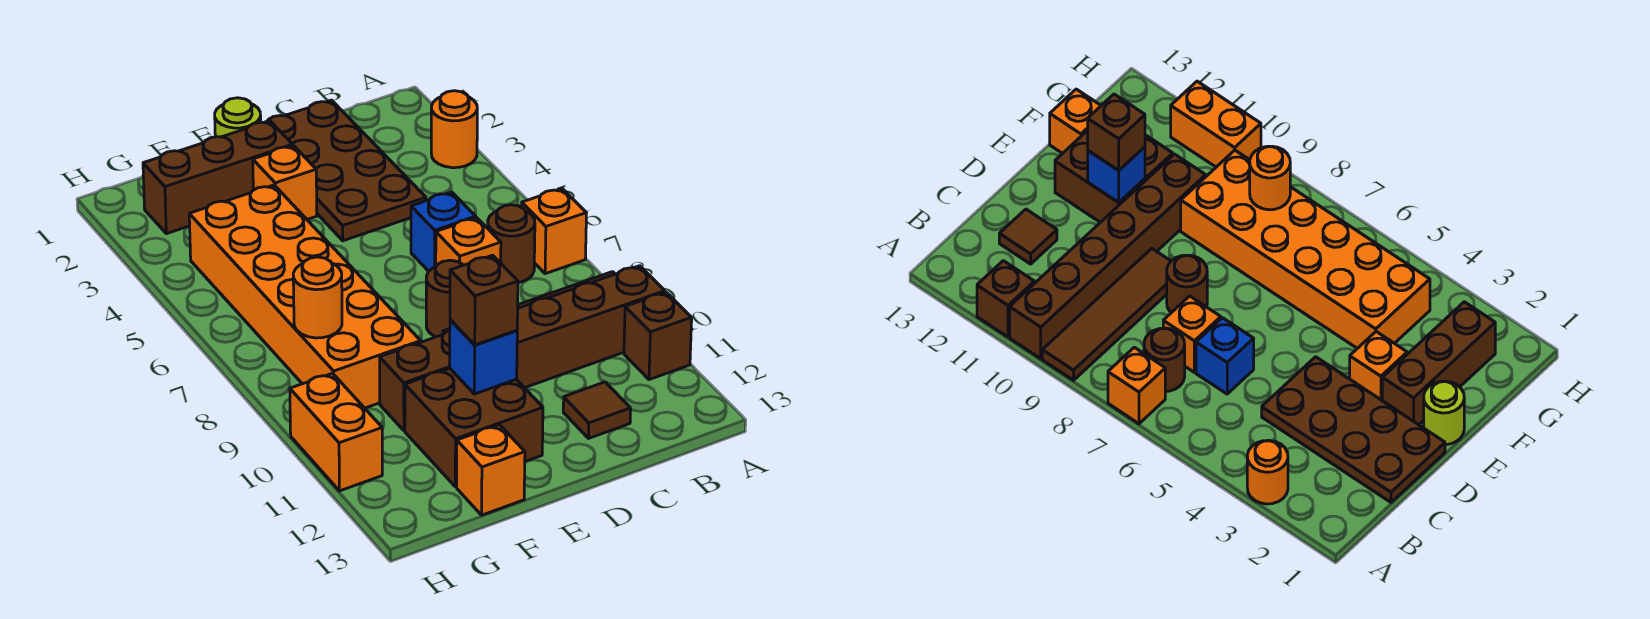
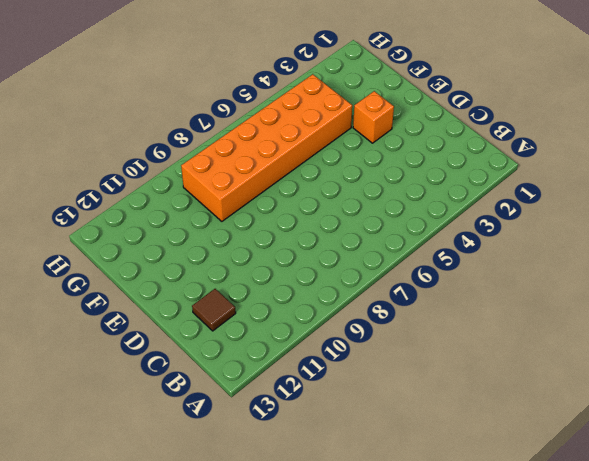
none -> orange round brick A3 level 1
none -> orange brick A7 level 1
none -> brown tile A9:D9 level 1

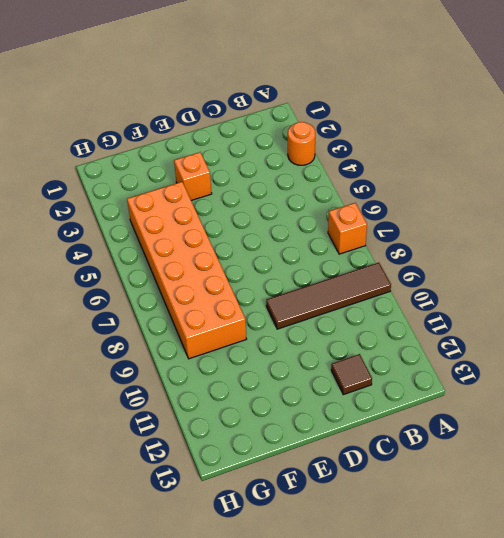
none -> brown brick A10:F10 level 1
none -> brown brick A11 level 1
none -> brown round brick B7 level 1

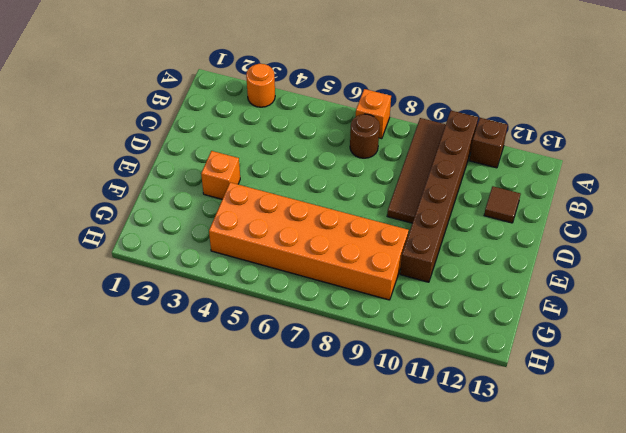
none -> brown plate C1:D4 level 1
none -> blue brick C6 level 1
none -> orange brick C7 level 1

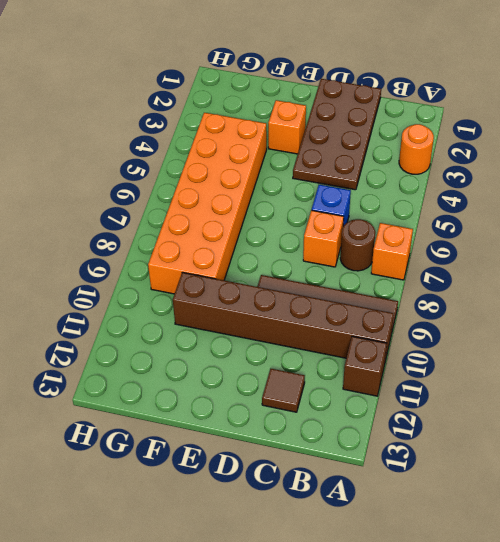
none -> brown round brick D8 level 1
none -> lime round brick E1 level 1
none -> brown brick E2:G2 level 1

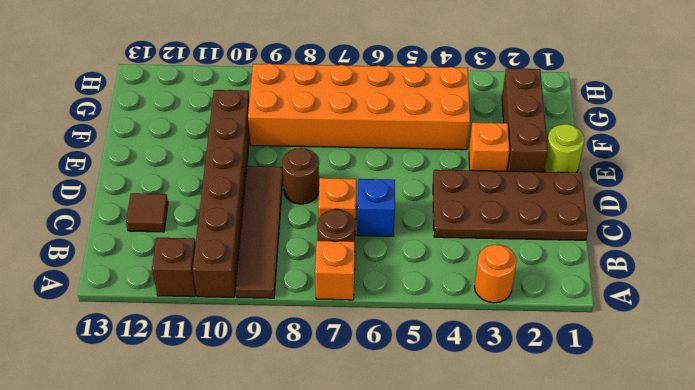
none -> brown brick E11:F12 level 1
none -> orange brick F13 level 1
none -> orange brick H10:H11 level 1

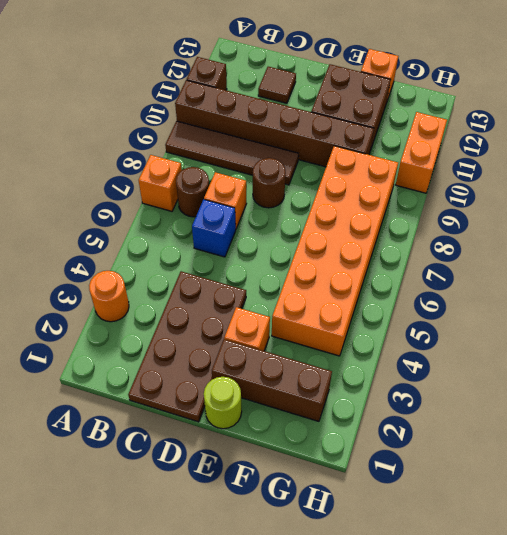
none -> blue brick E11 level 2
none -> orange round brick G8 level 2
none -> brown brick E11 level 3

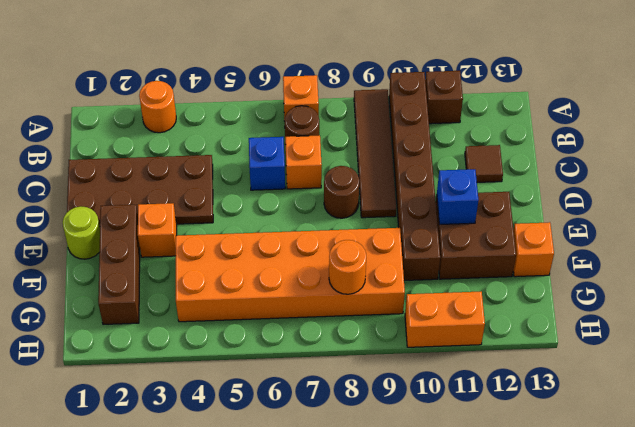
none -> brown brick E11 level 3

